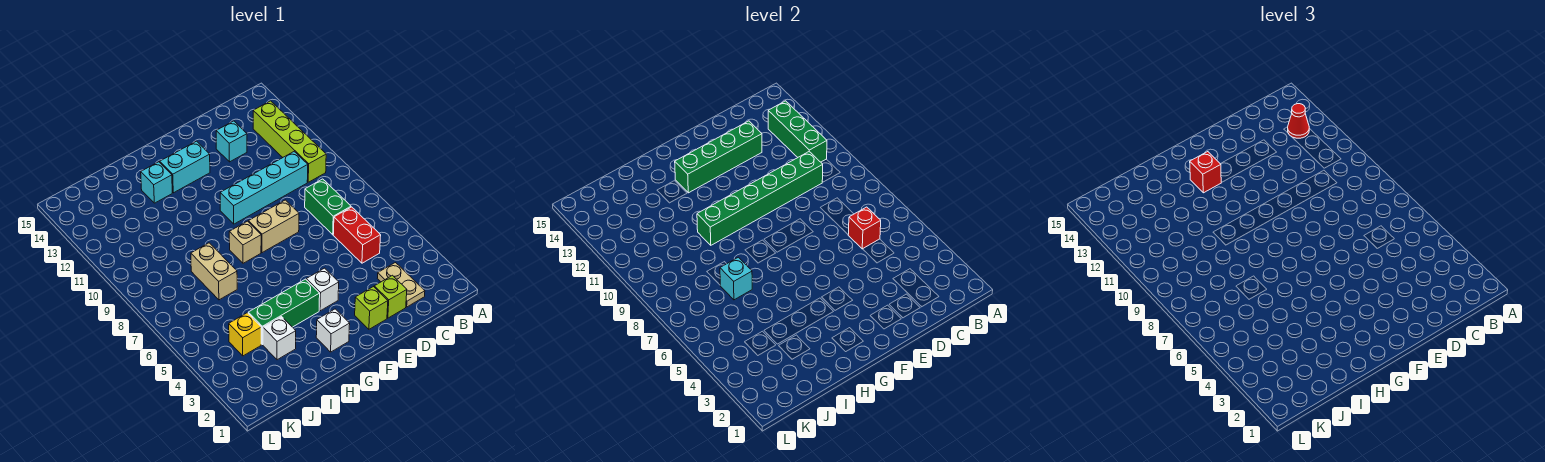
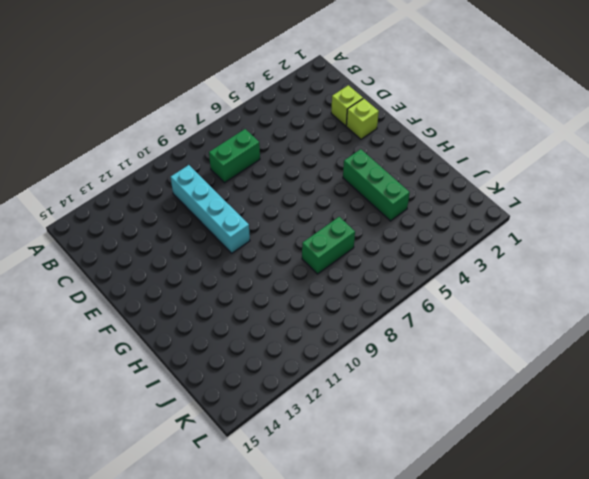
green brick I7:I8 level 1 -> tan brick I7:I8 level 1
none -> lime brick B10:B13 level 1
none -> tan plate C2:C3 level 1
none -> red brick C5:C6 level 1

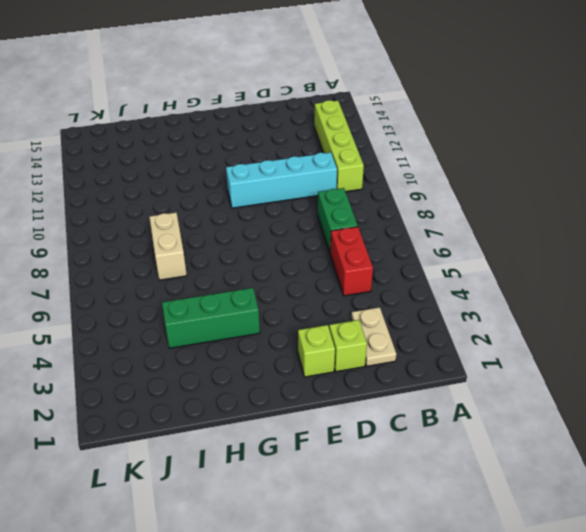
none -> cyan brick D13 level 1
none -> tan brick E8:F8 level 1
none -> white brick F4 level 1

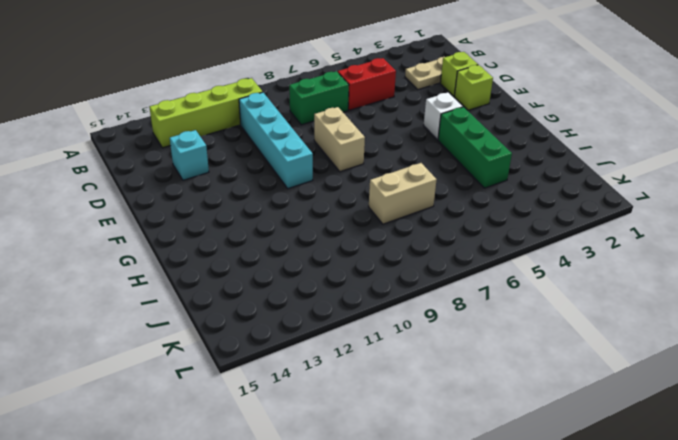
none -> cyan brick F13:G13 level 1
none -> white brick G2 level 1
none -> tan brick G8 level 1

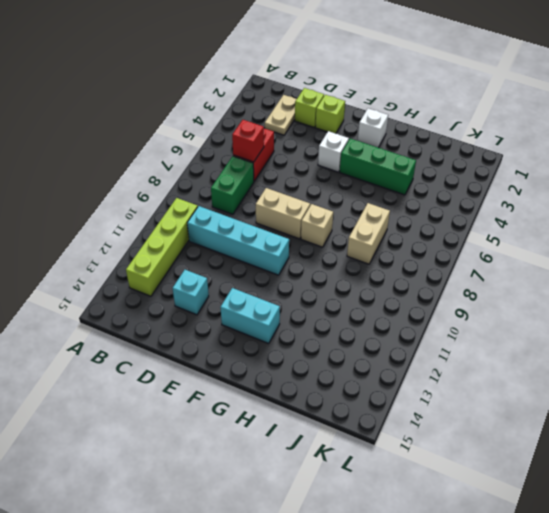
none -> cyan brick H13 level 1
none -> white brick I3 level 1
none -> yellow brick J4 level 1

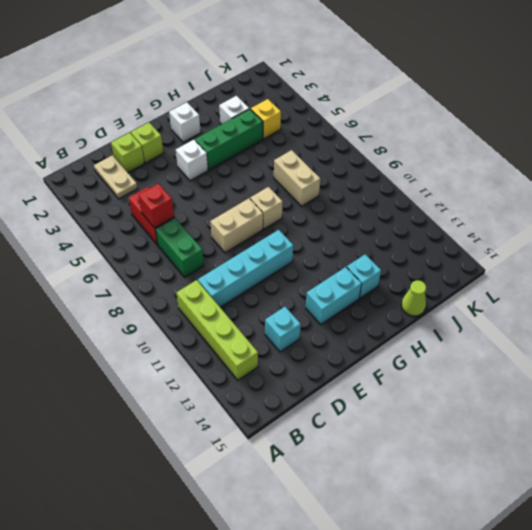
lime cone I15 level 1 -> none
none -> green brick B11:B13 level 2
none -> green brick C10:H10 level 2
none -> green brick D13:G13 level 2

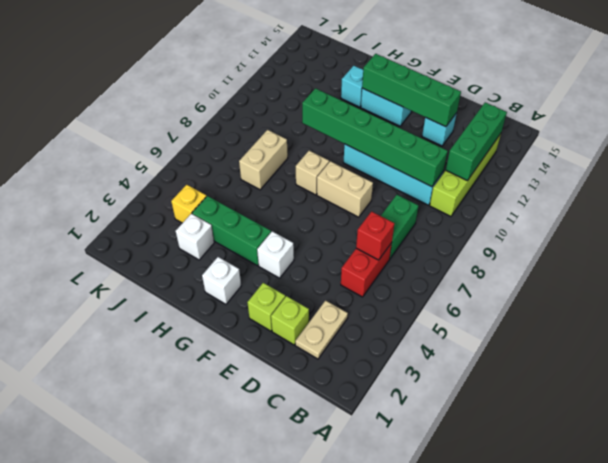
none -> cyan brick I7 level 2
none -> red cone B13 level 3
none -> red brick G13 level 3

